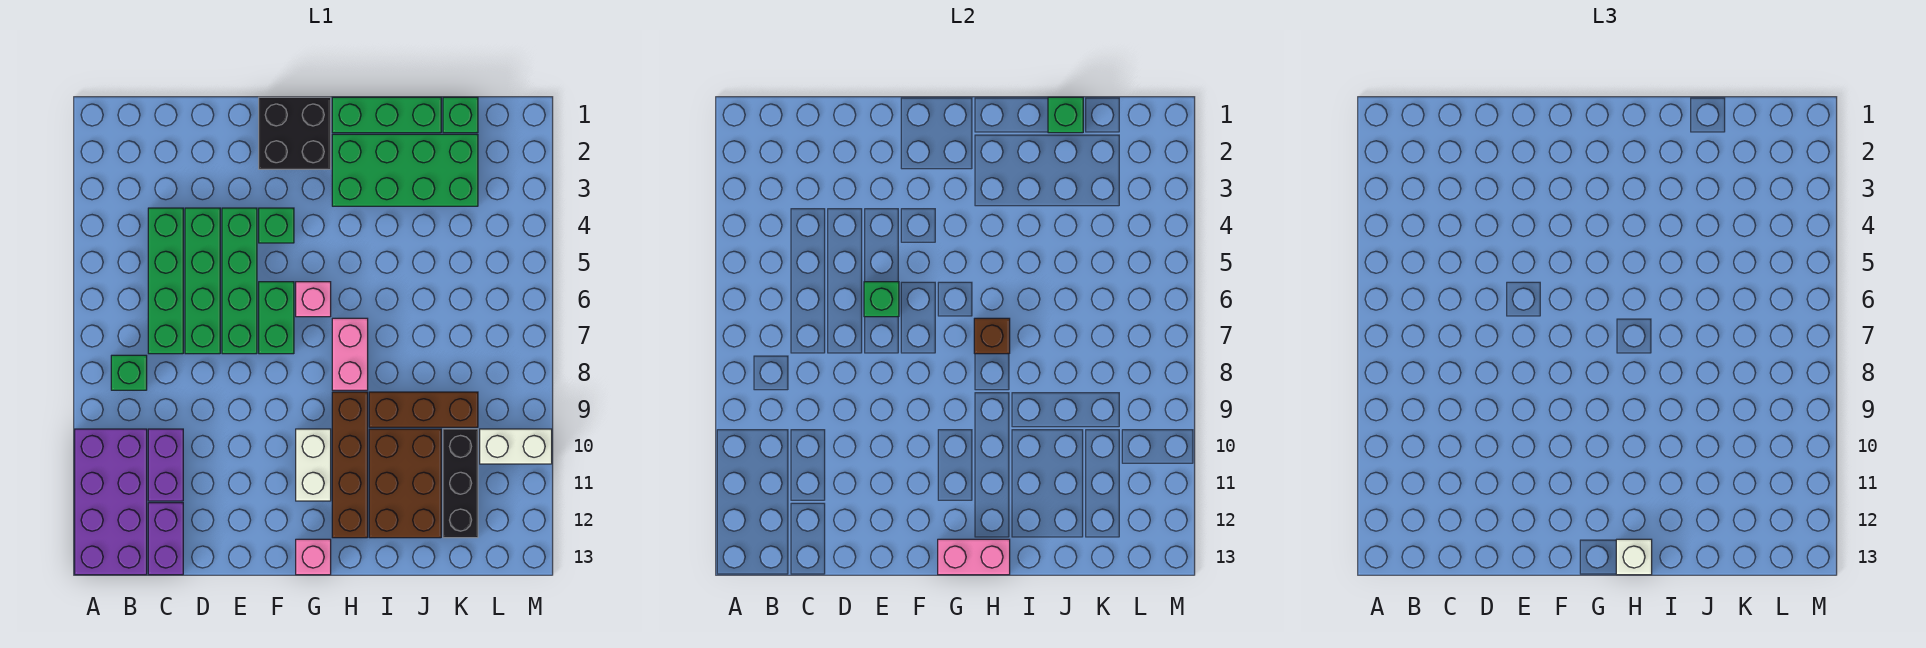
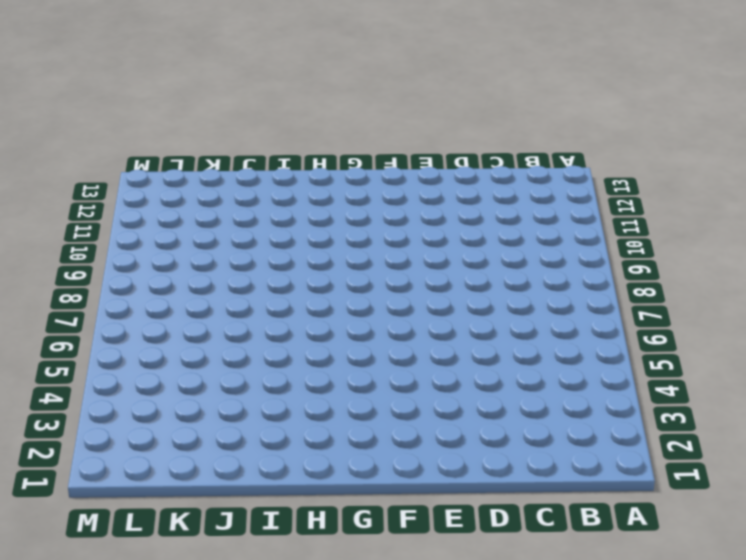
none -> purple brick A10:B13 level 1
none -> green brick B8 level 1
none -> green brick C4:C7 level 1

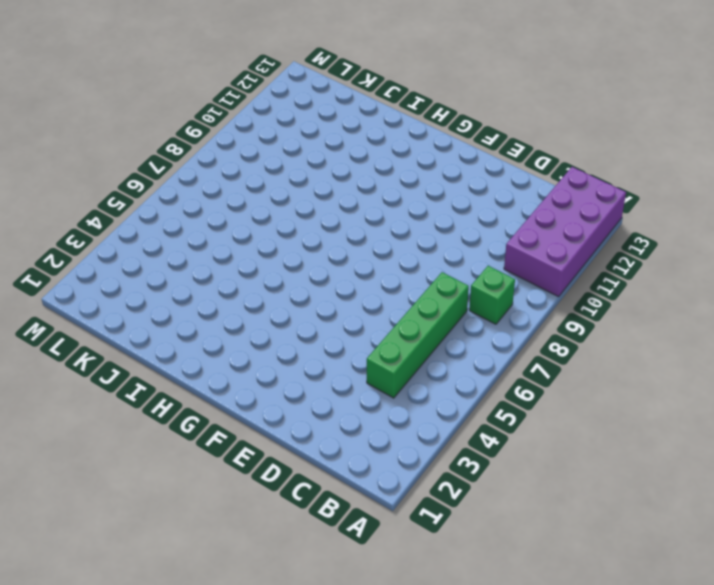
none -> purple brick C10:C11 level 1
none -> purple brick C12:C13 level 1
none -> green brick D4:D7 level 1

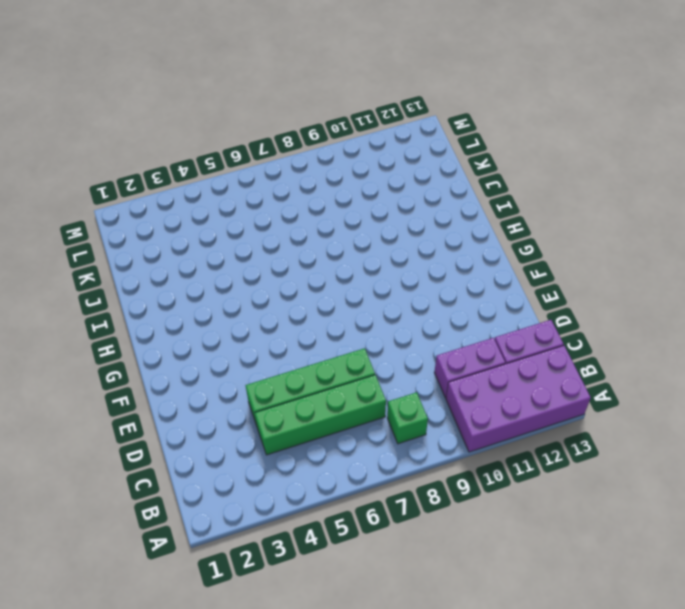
none -> green brick E4:E7 level 1
none -> black brick F1:G2 level 1
none -> green brick F4 level 1

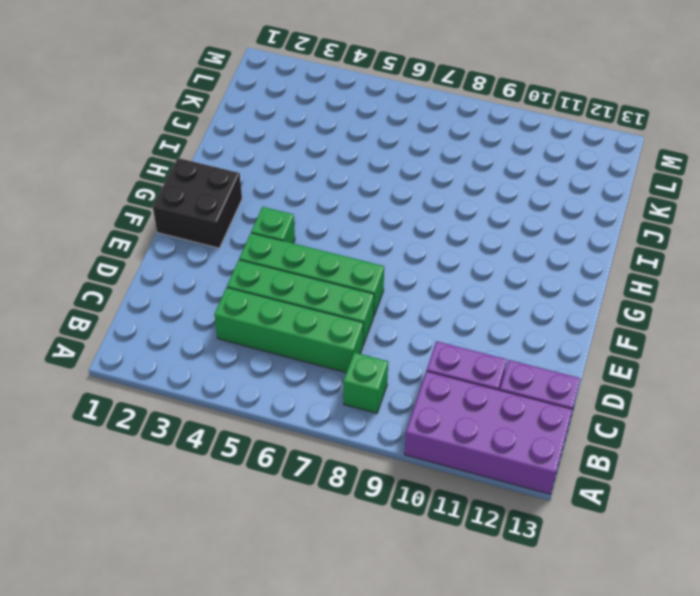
none -> green brick F6:F7 level 1
none -> pink brick G6 level 1
none -> white brick G10:G11 level 1

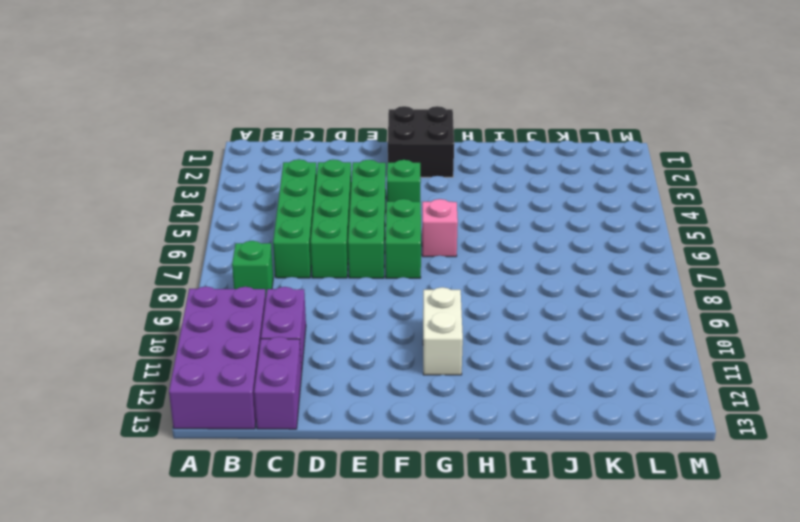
none -> pink brick G13 level 1
none -> green brick H1:J1 level 1
none -> green brick H2:K3 level 1

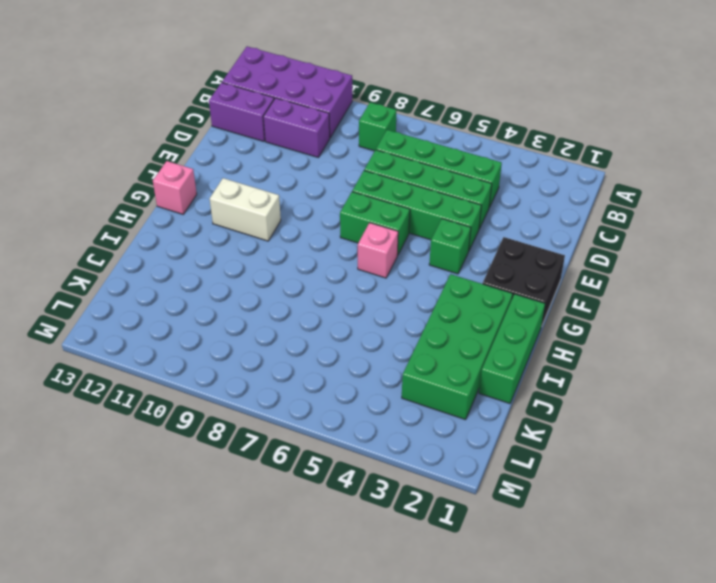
none -> pink brick H7:H8 level 1
none -> brown brick H9:H12 level 1
none -> brown brick I9:K9 level 1

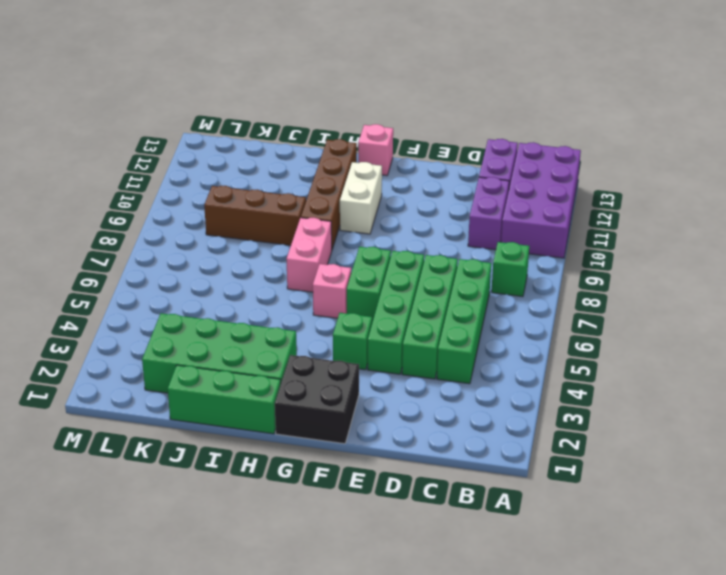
none -> brown brick I10:J12 level 1
none -> green brick K1 level 1
none -> black brick K10:K12 level 1

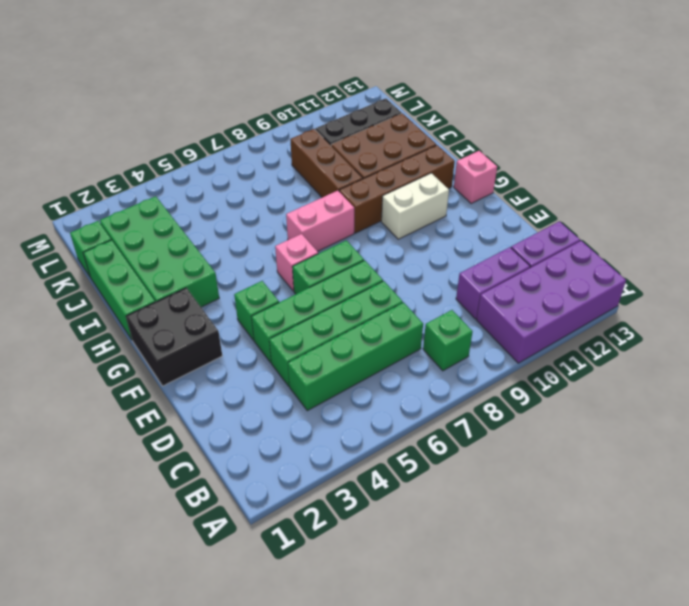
none -> white brick L10:M10 level 1
none -> green brick E6 level 2
none -> pink brick G13:H13 level 2

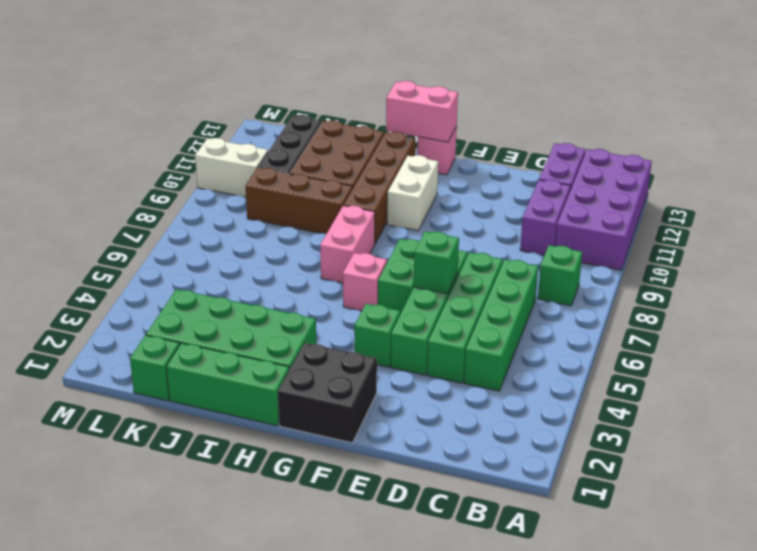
none -> brown brick H7 level 2
none -> green brick J1 level 2
none -> white brick H13 level 3

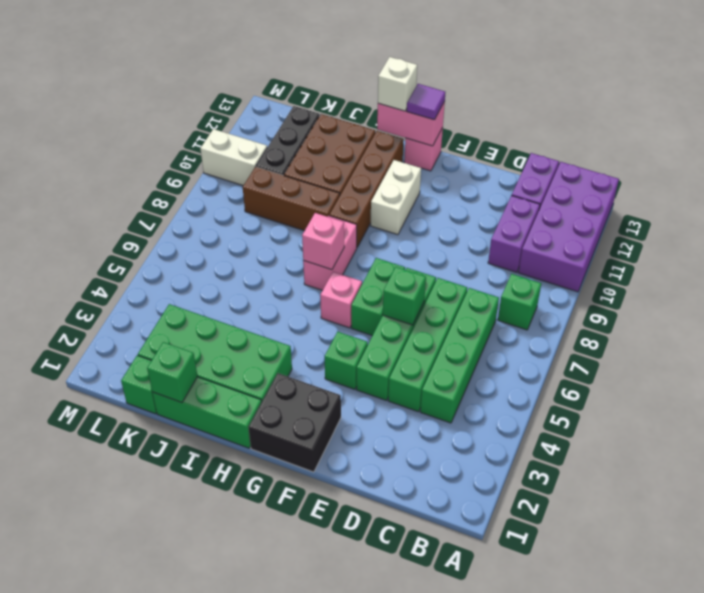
purple tile G13 level 3 -> none
pink brick H7 level 2 -> brown brick H7 level 2

